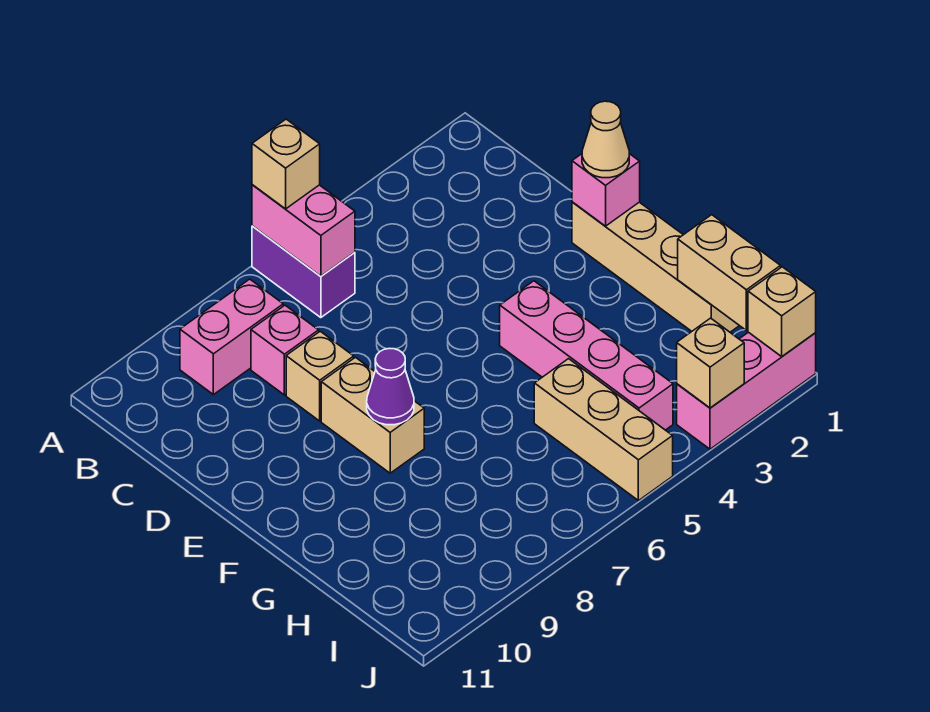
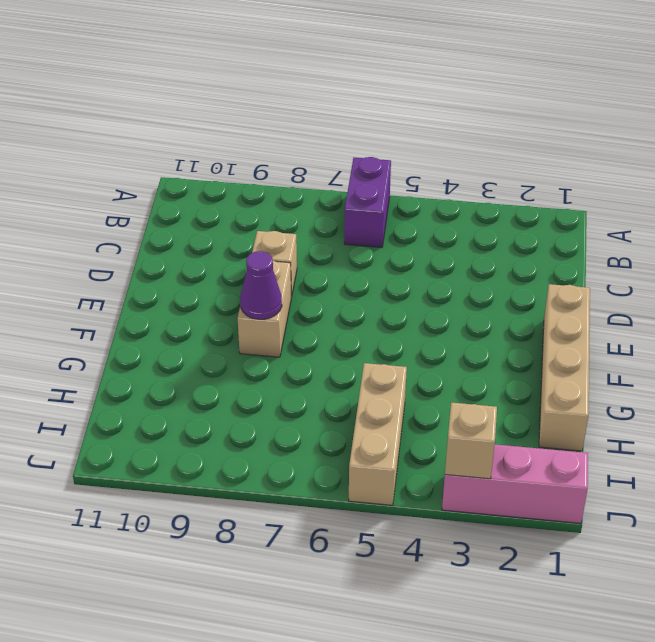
none -> pink brick B8:B9 level 1
none -> pink brick C8 level 1
none -> pink brick F4:I4 level 1

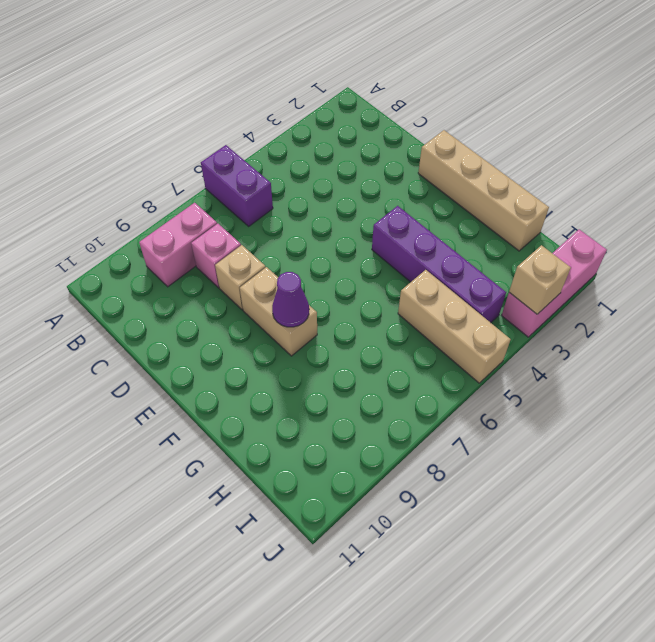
purple brick F4:I4 level 1 -> pink brick F4:I4 level 1
none -> pink brick A6:B6 level 2
none -> pink brick E1 level 2
none -> tan brick H1:I1 level 2

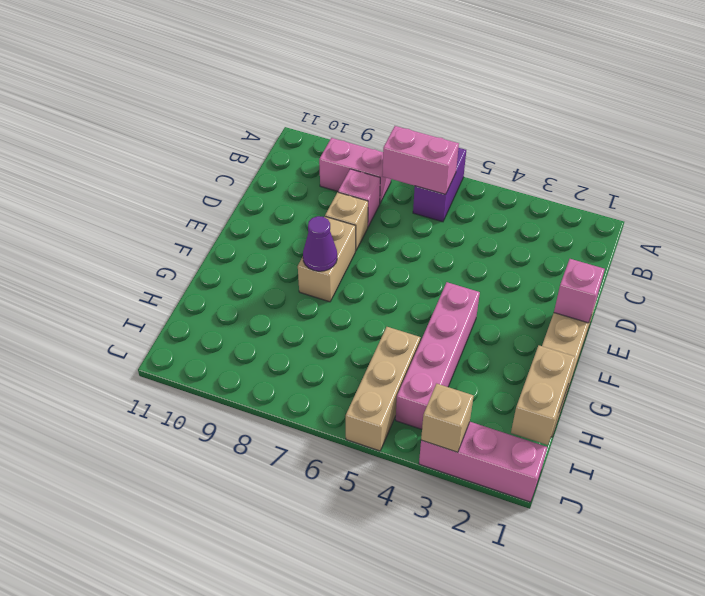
pink brick B6:B7 level 2 -> pink brick A6:B6 level 2
none -> tan brick J1 level 2
none -> tan brick A6 level 3
none -> tan cone E1 level 3

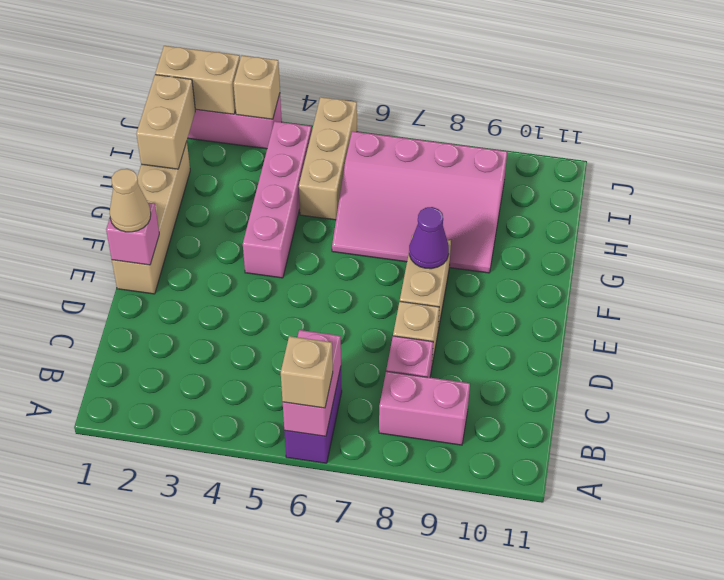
pink slope G6:I9 level 1 top I -> none
tan brick J1:J2 level 2 -> tan brick J1 level 2

